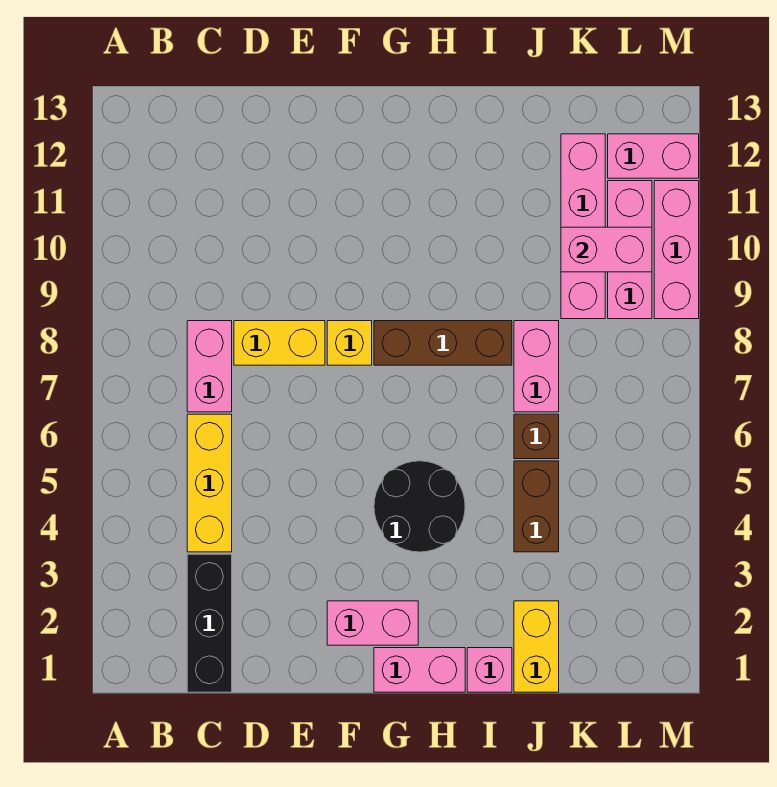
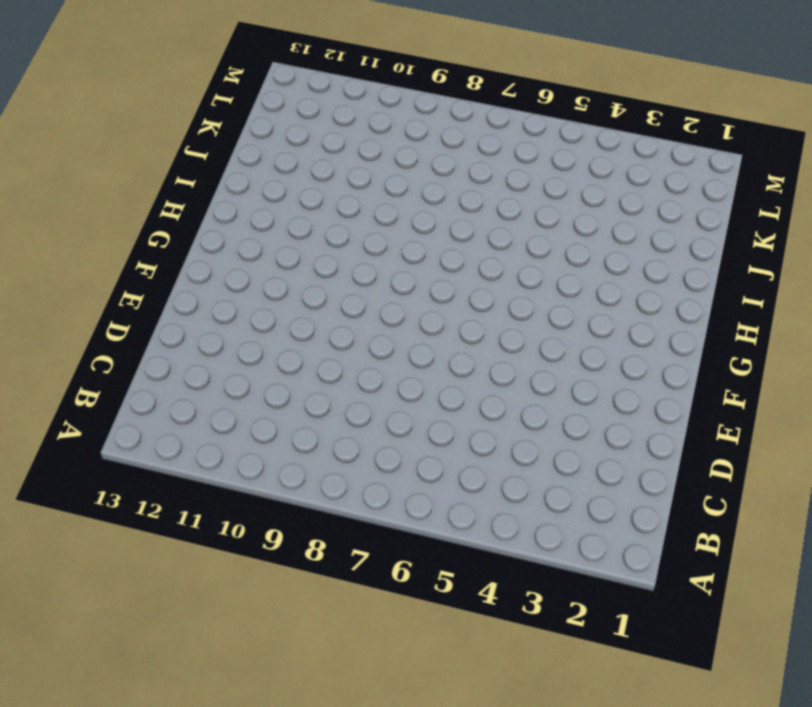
none -> black brick C1:C3 level 1
none -> yellow brick C4:C6 level 1
none -> pink brick C7:C8 level 1

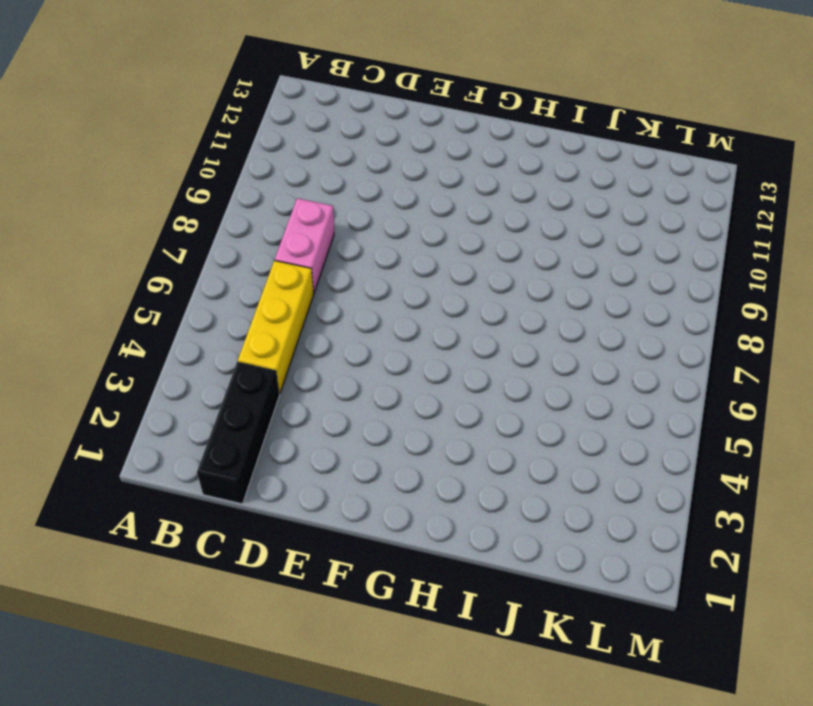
none -> yellow brick D8:E8 level 1
none -> pink brick F2:G2 level 1
none -> yellow brick F8 level 1

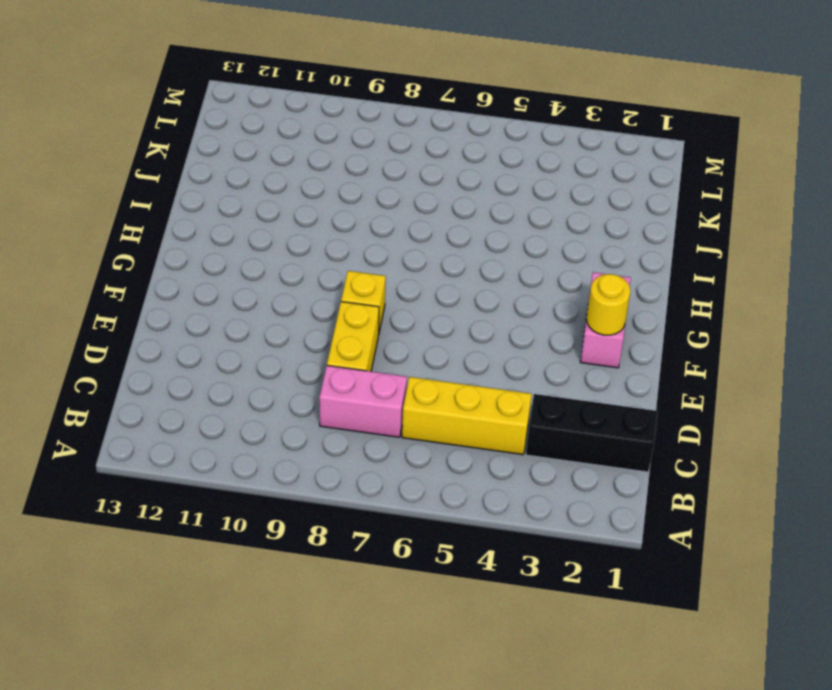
yellow round brick F2 level 2 -> none
none -> pink brick G1:H1 level 1
none -> black round brick G4:H5 level 1
none -> brown brick G8:I8 level 1

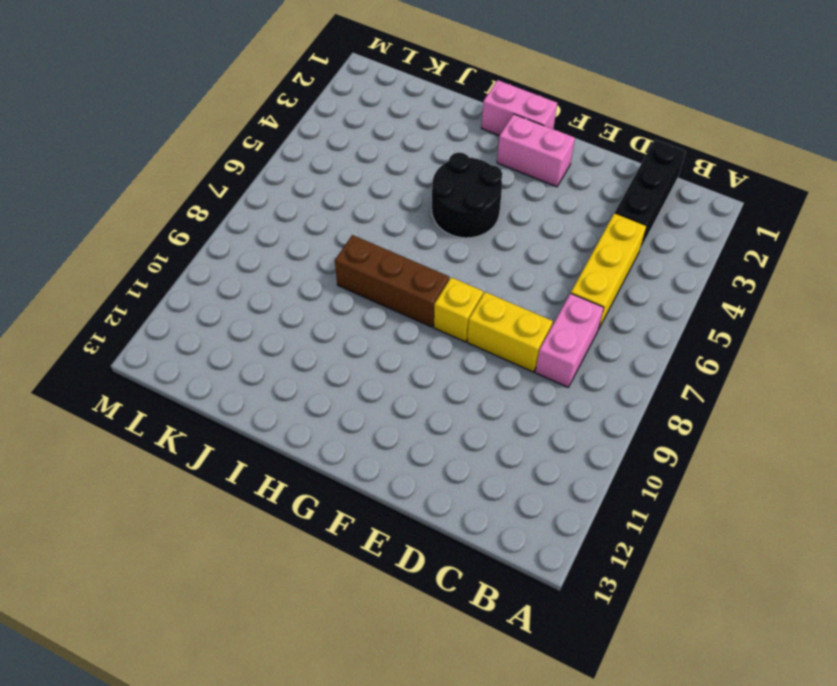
none -> pink brick I1 level 1
none -> yellow brick J1:J2 level 1
none -> brown brick J4:J5 level 1

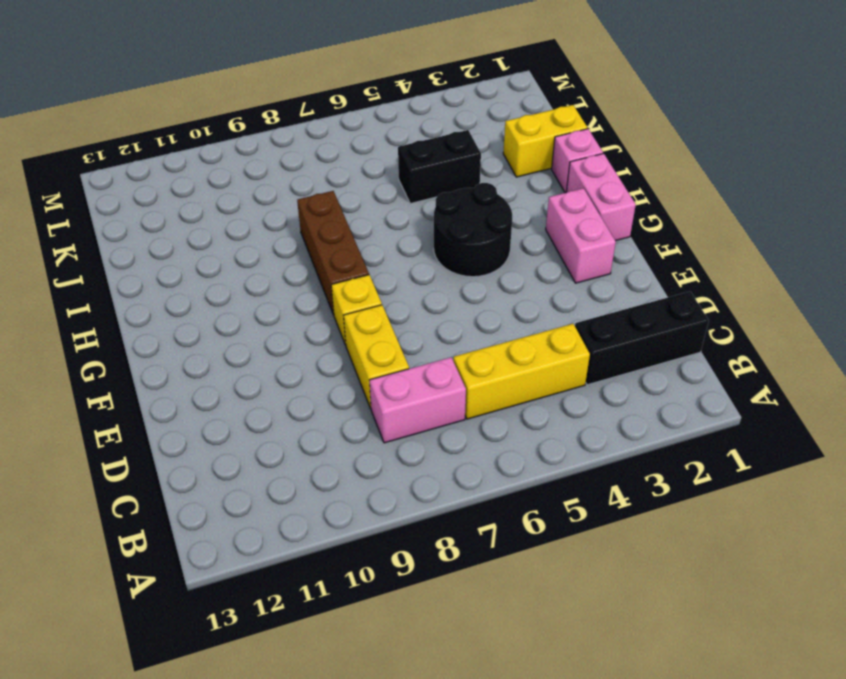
black brick J4:J5 level 1 -> brown brick J4:J5 level 1
none -> brown brick J6 level 1
none -> pink brick J7:J8 level 1
none -> pink brick K9:K12 level 1

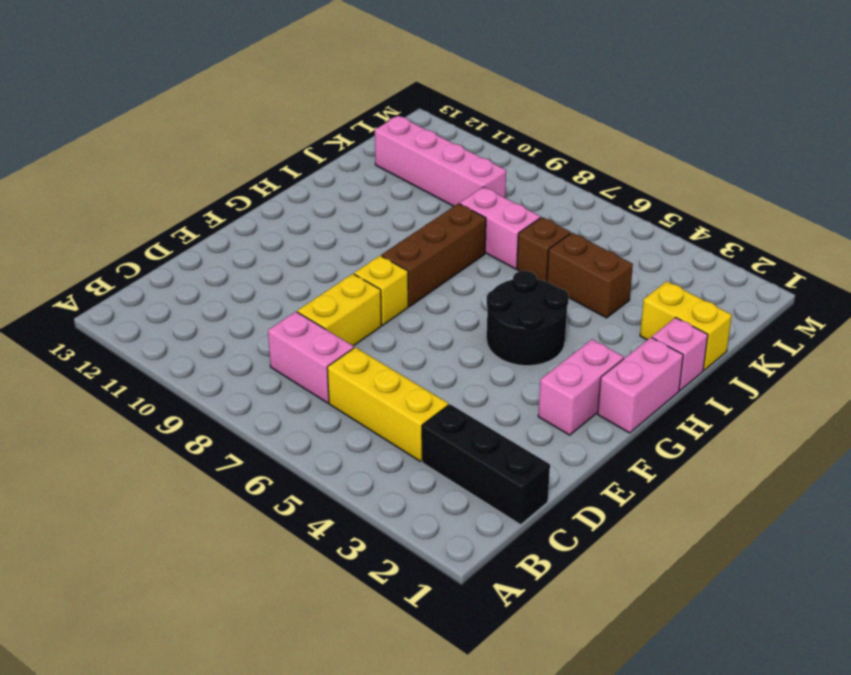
none -> pink brick L9:L11 level 1
none -> pink brick L12:M12 level 1
none -> pink brick M9:M11 level 1

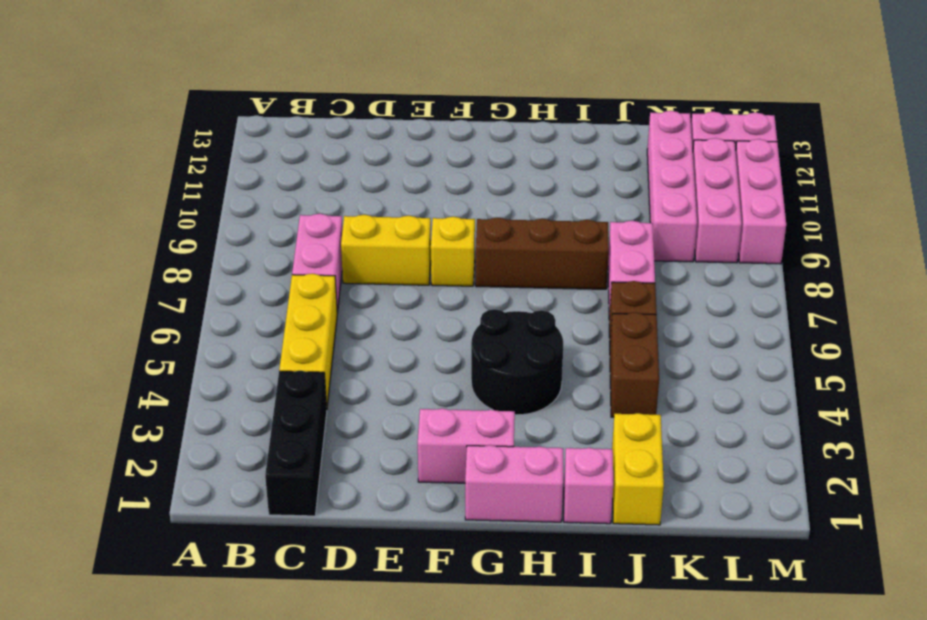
none -> pink brick K10:L10 level 2

